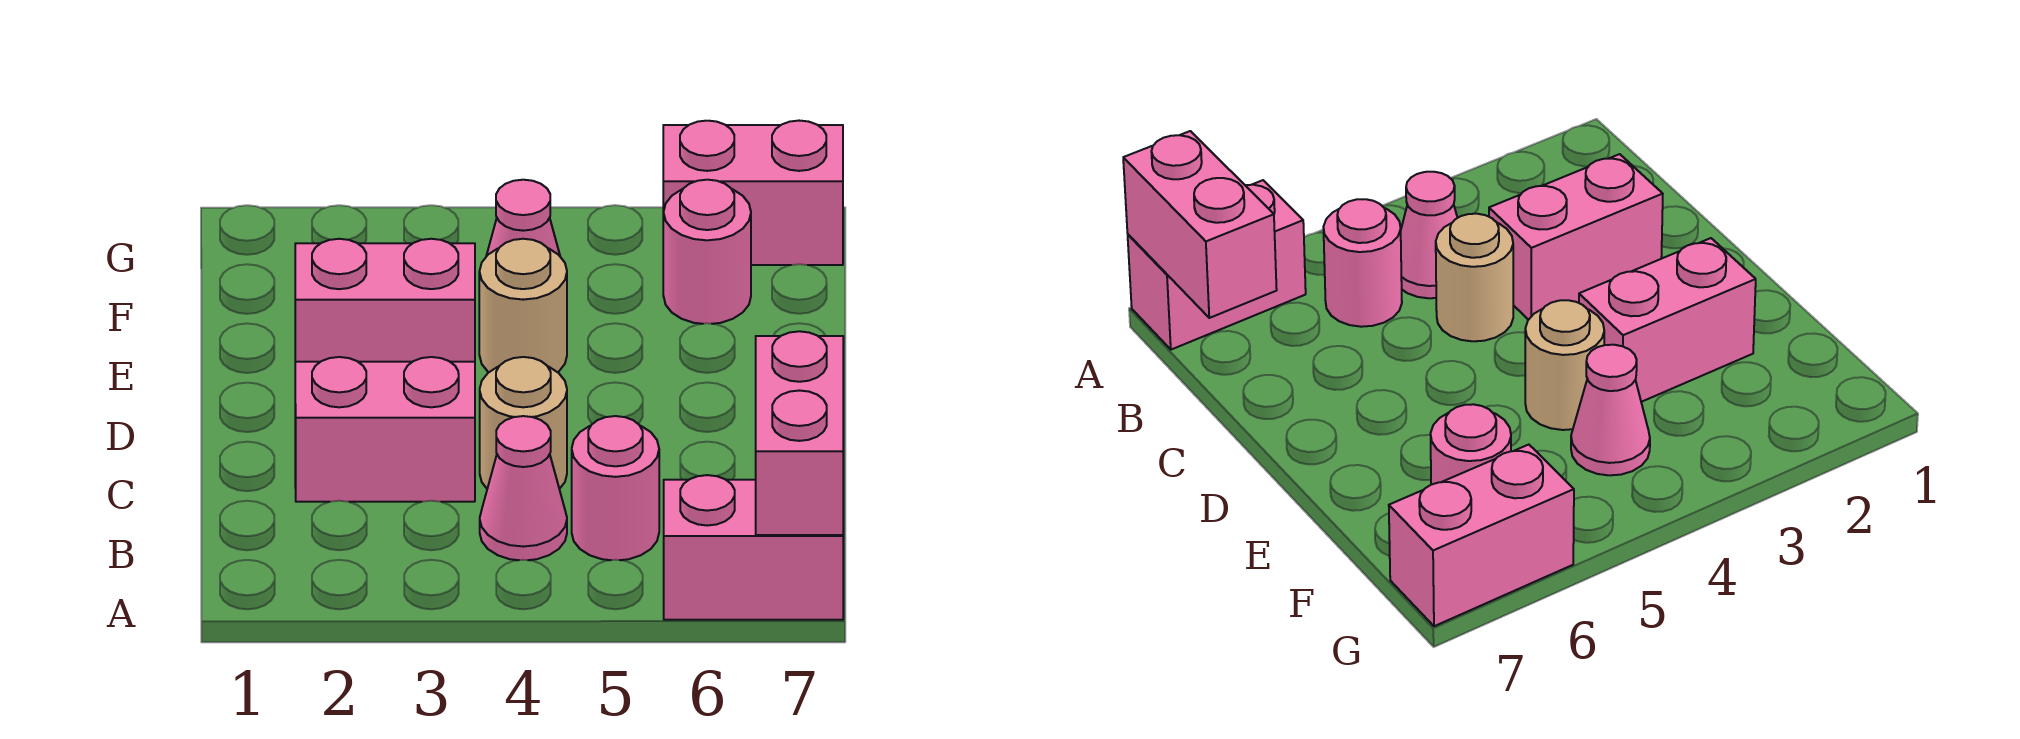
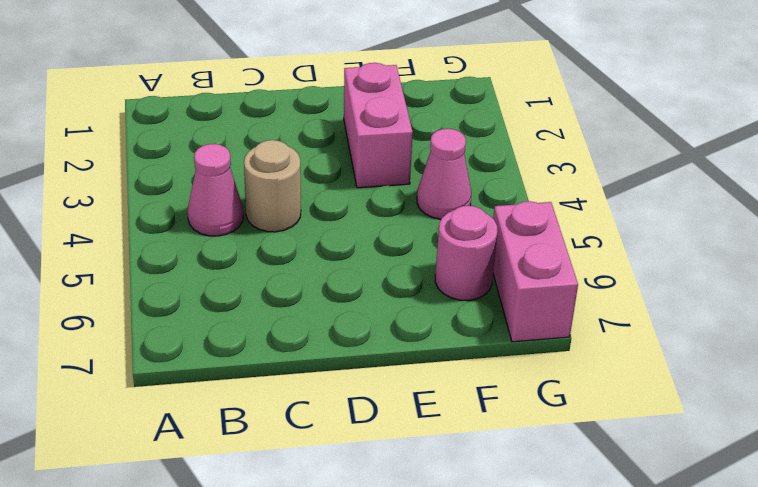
none -> pink brick A6:A7 level 1
none -> pink round brick B5 level 1

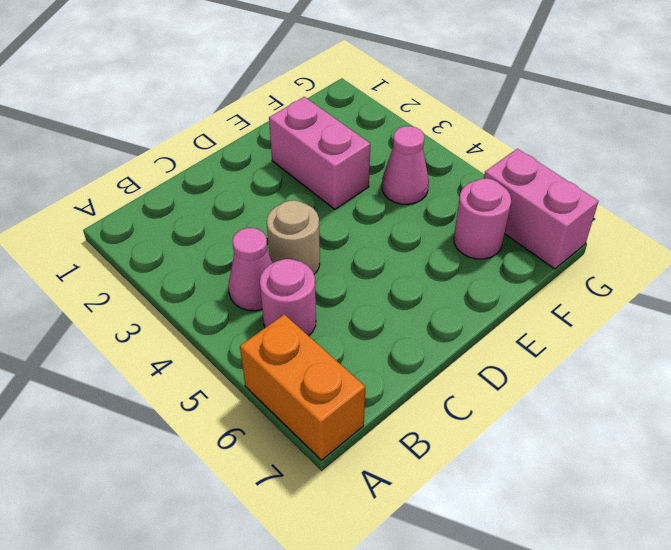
orange brick A6:A7 level 1 -> pink brick A6:A7 level 1
none -> pink brick C2:C3 level 1
none -> tan round brick E4 level 1

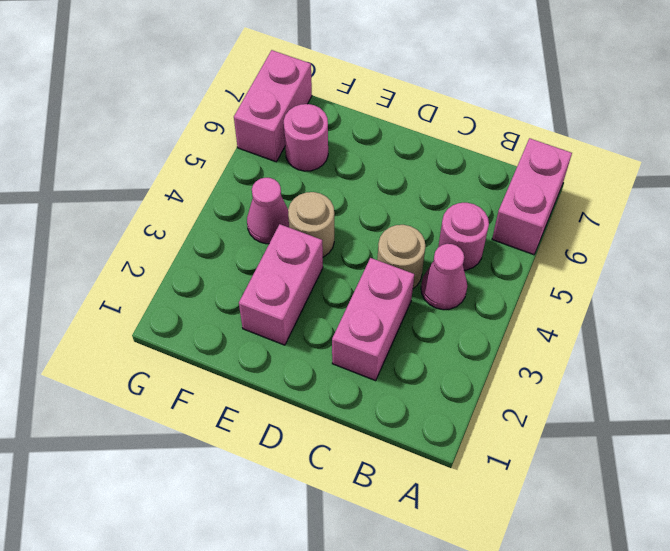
none -> pink brick A7:B7 level 2

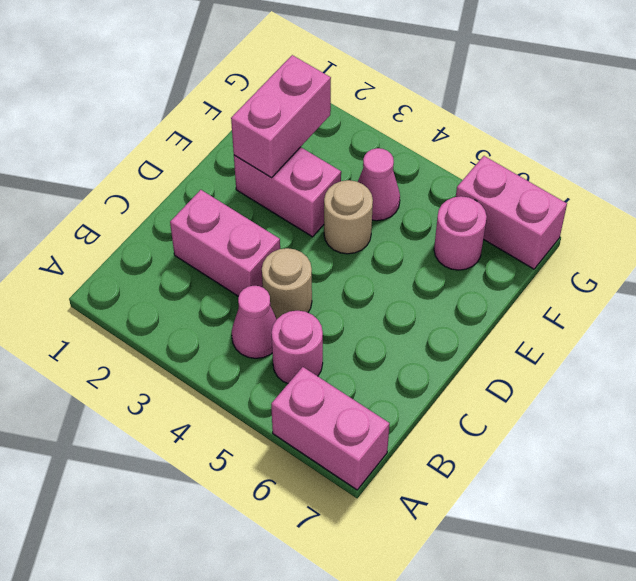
pink brick E2:F2 level 2 -> pink brick A7:B7 level 2

